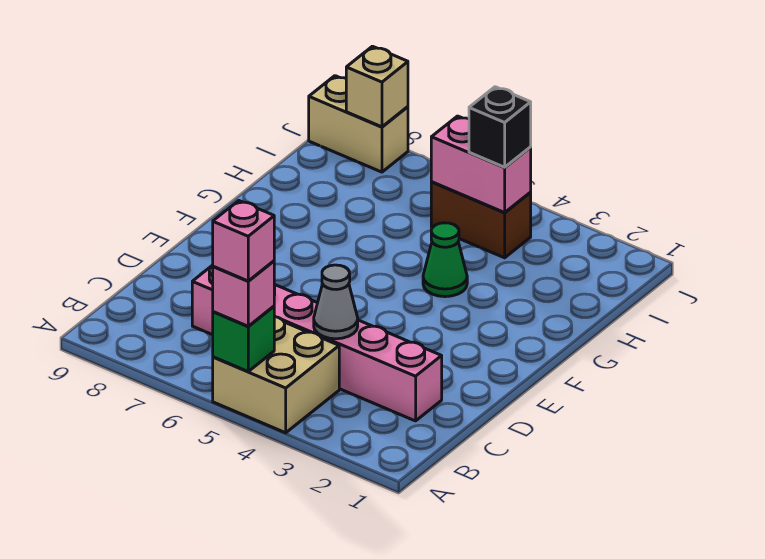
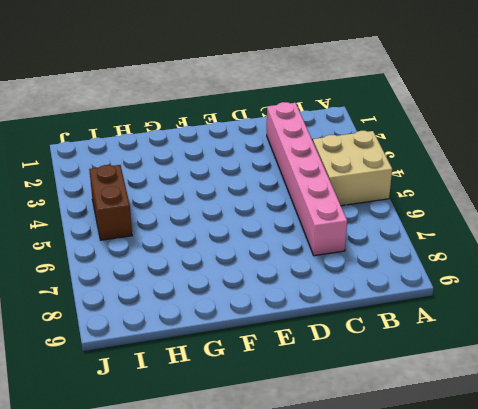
none -> green cone G4 level 1
none -> tan brick J8:J9 level 1
none -> green brick A5 level 2

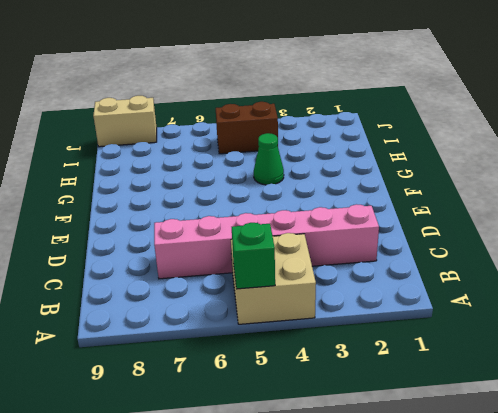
none -> grey cone C4 level 2
none -> pink brick I4:I5 level 2
none -> tan brick J8 level 2

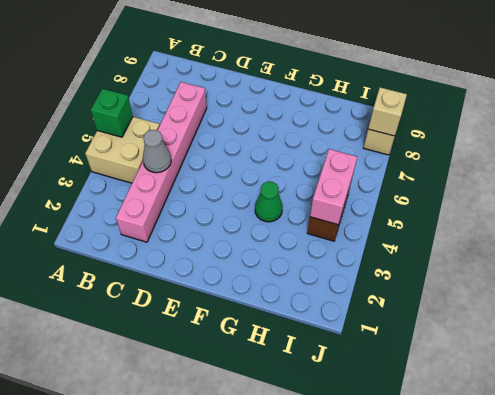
none -> pink brick A5 level 3
none -> black brick I4 level 3
none -> pink brick A5 level 4

